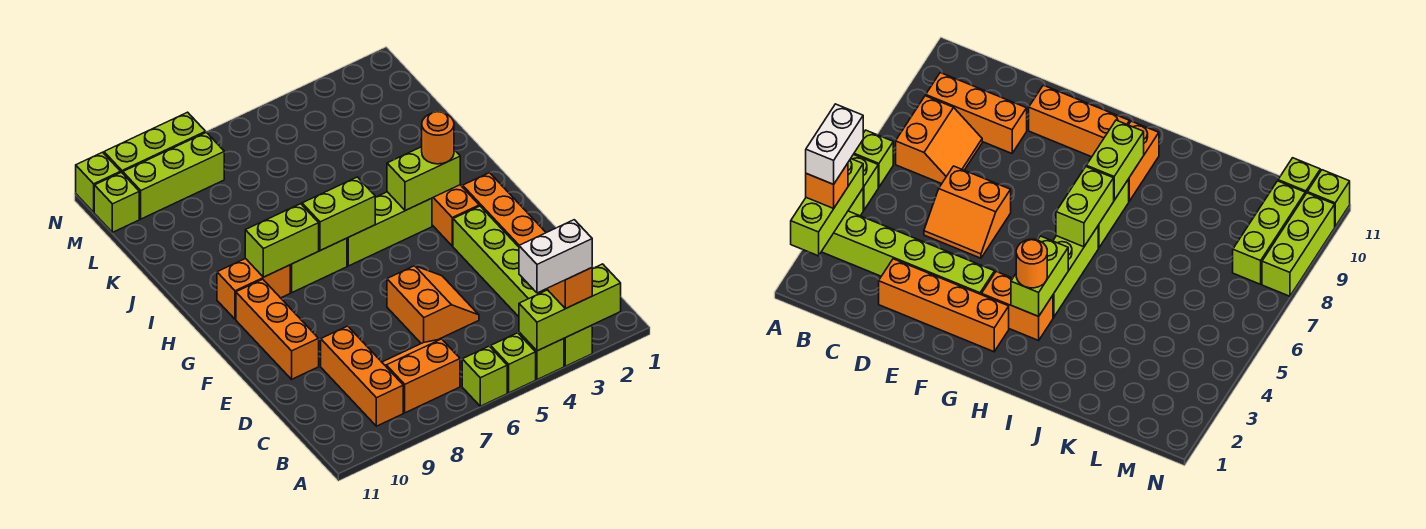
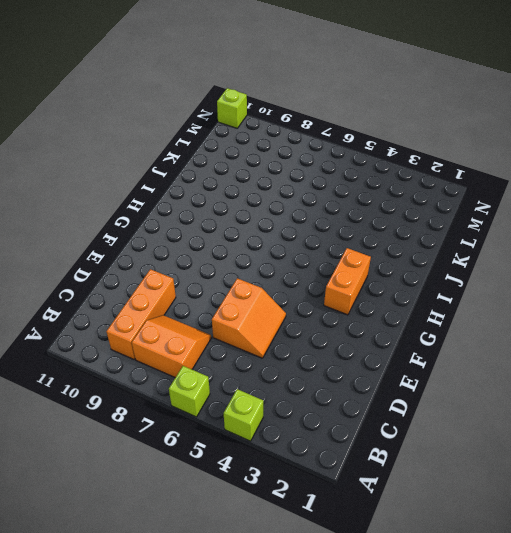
none -> lime brick A3:F3 level 1
none -> lime brick A5 level 1
none -> orange brick D2:G2 level 1

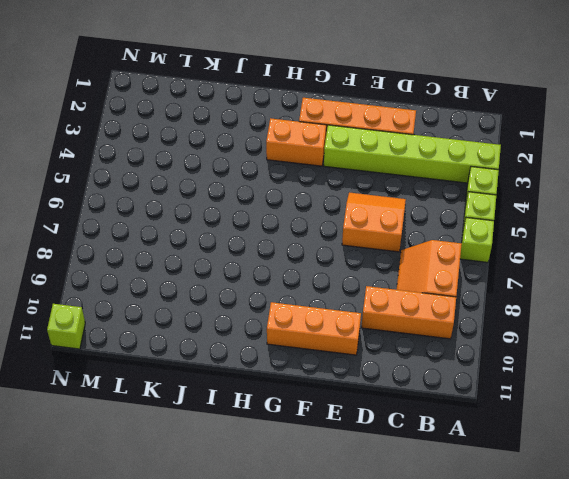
none -> lime brick H4:H6 level 1
none -> lime brick H7:H8 level 1
none -> orange brick H9:H10 level 1

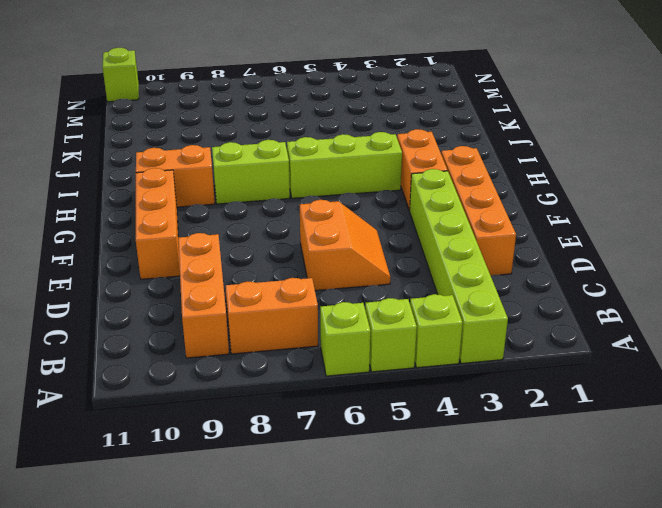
none -> lime brick M8:M10 level 1
none -> lime brick M11 level 1
none -> lime brick N8:N10 level 1

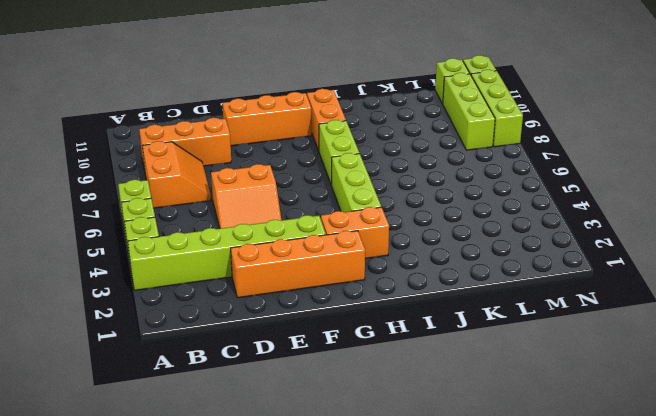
none -> lime brick A2:A4 level 2
none -> lime brick H3:H4 level 2
none -> lime brick H6:H7 level 2

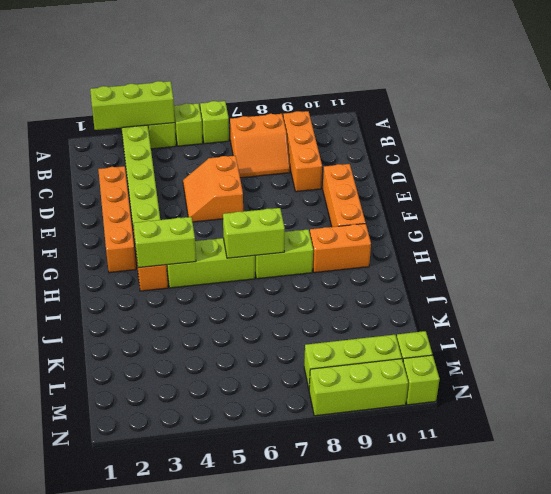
none -> lime brick H8:H9 level 2
none -> orange brick A3 level 3
none -> orange round brick H3 level 3

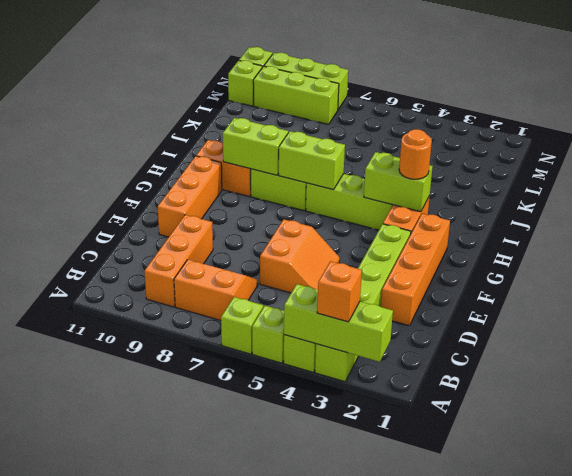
none -> white brick A3:A4 level 4

